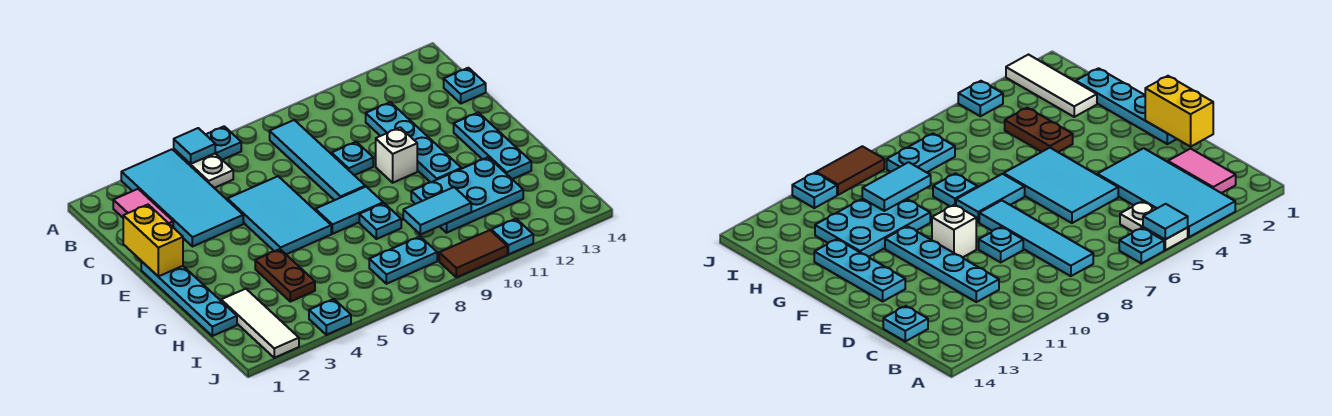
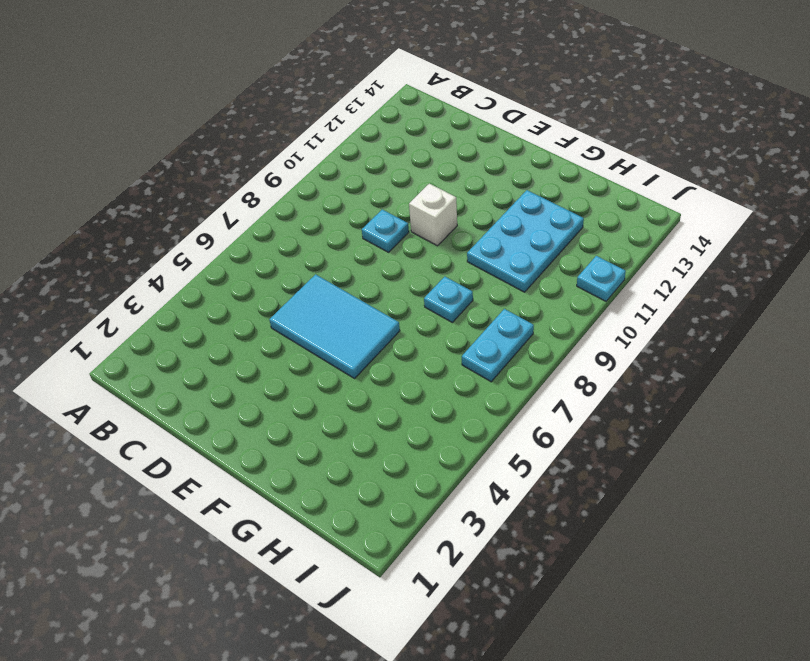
none -> cyan tile A3:D4 level 1
none -> white plate A5:B5 level 1
none -> cyan plate A6 level 1

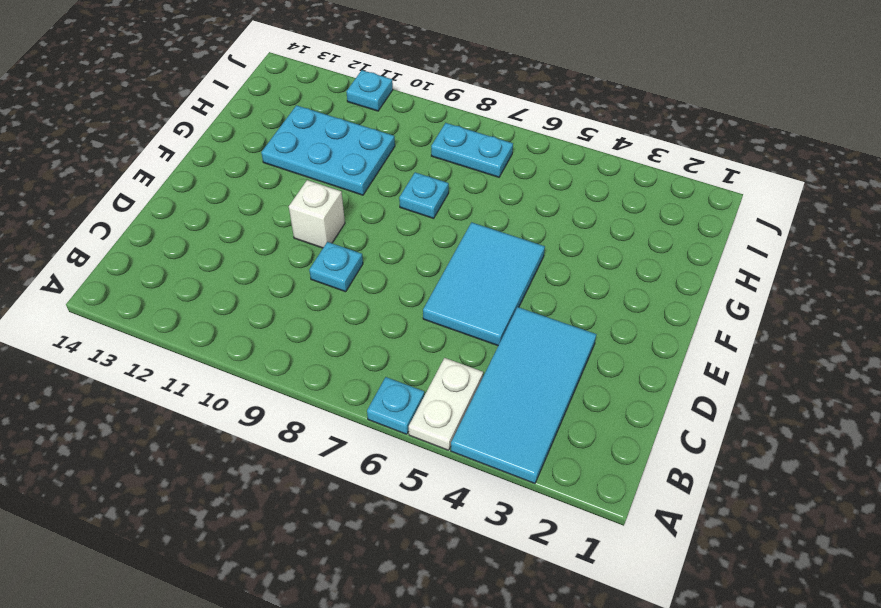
none -> pink tile B2:C2 level 1
none -> cyan tile B8:E8 level 1
none -> cyan plate C11:F11 level 1

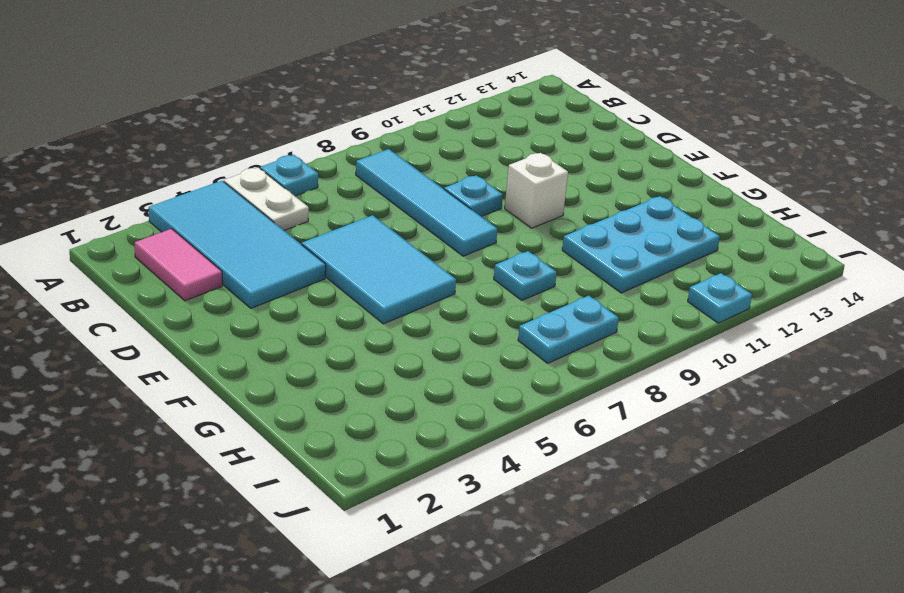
none -> cyan plate C11:F11 level 1
none -> cyan plate C14 level 1
none -> cyan plate E1:H1 level 1

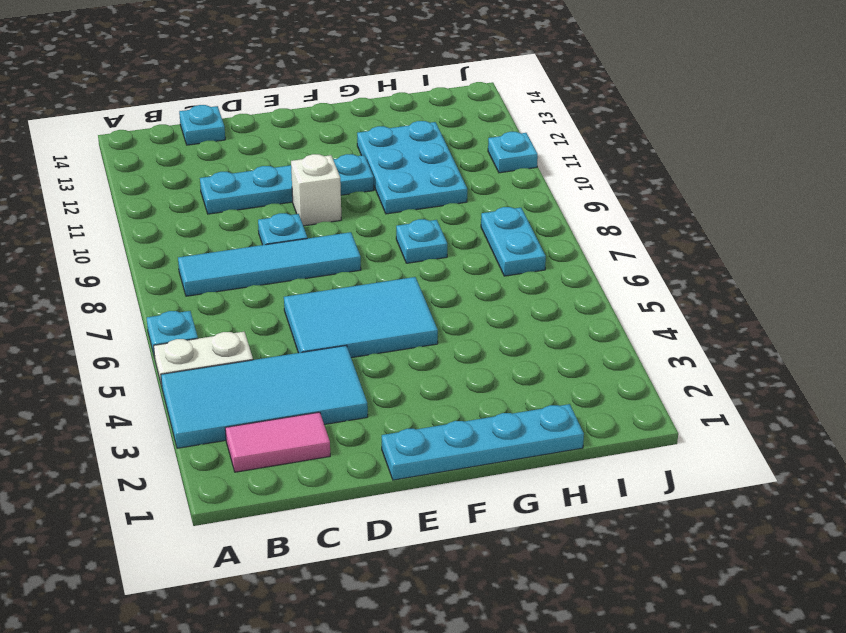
none -> cyan plate E13:G13 level 1
none -> cyan tile F7:F8 level 1
none -> brown plate G4:H4 level 1

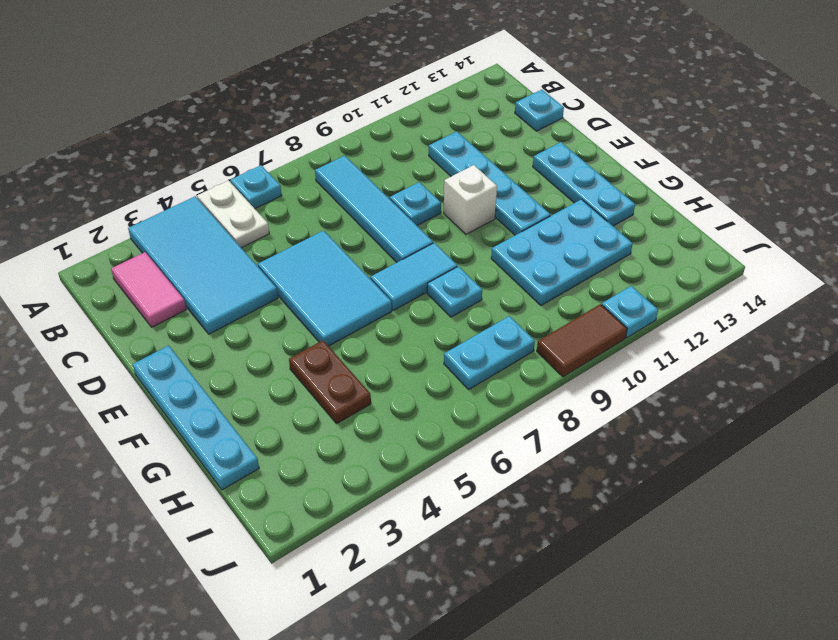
none -> white tile H2:J2 level 1
none -> cyan plate J4 level 1
none -> cyan tile A5 level 2

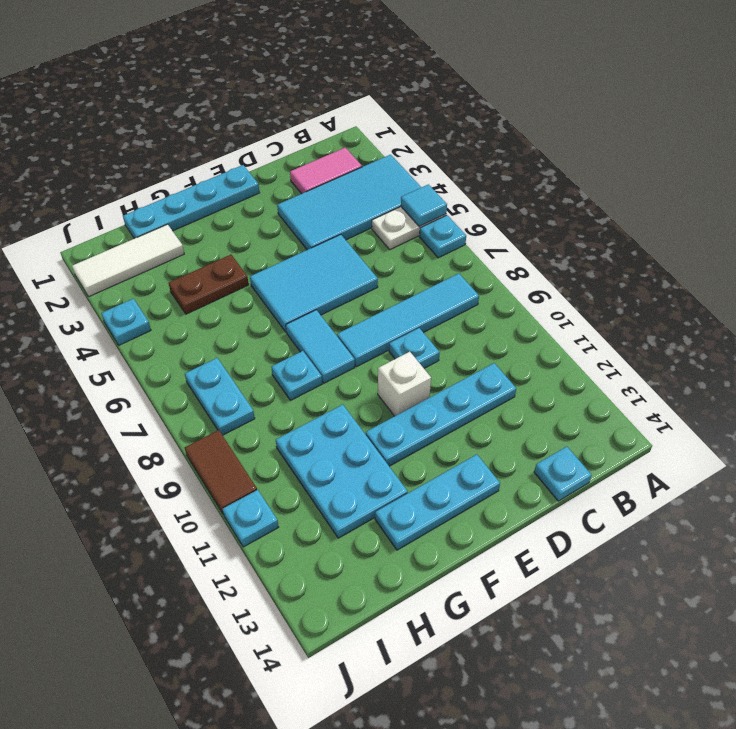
none -> yellow brick D1:E1 level 2
none -> cyan tile H9:H10 level 2

